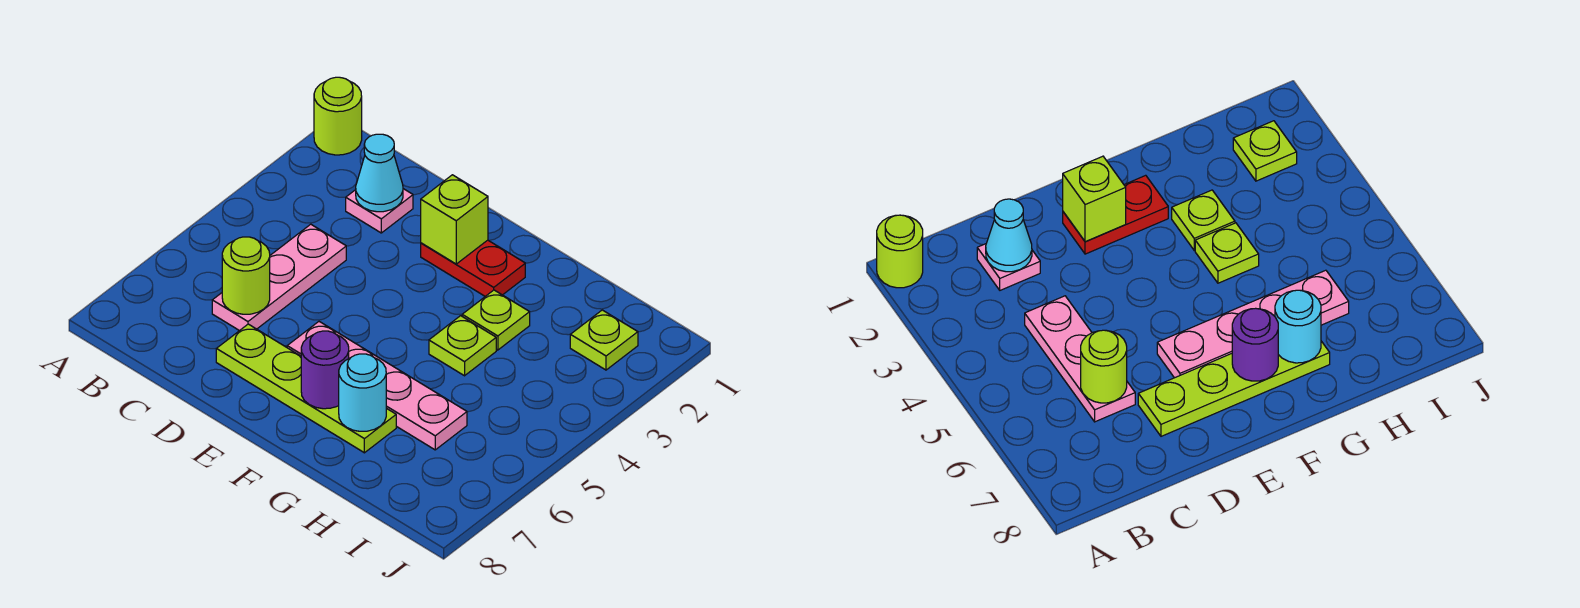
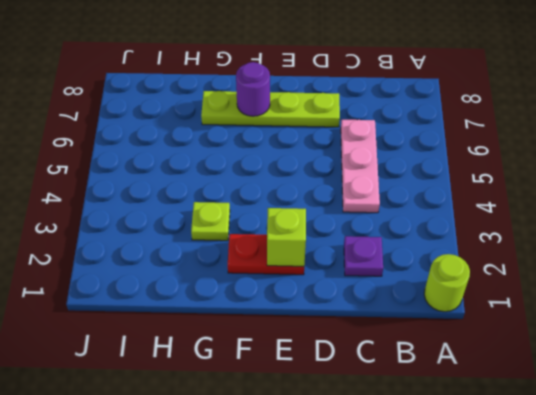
purple plate C2 level 1 -> pink plate C2 level 1
none -> pink plate E6:H6 level 1
none -> lime plate G4 level 1
none -> lime plate I2 level 1

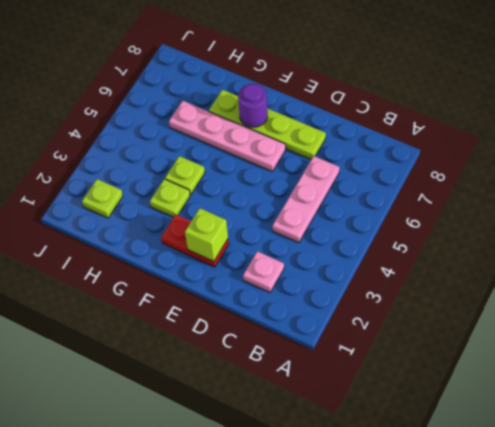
none -> lime round brick A1 level 1
none -> cyan cone C2 level 2
none -> lime round brick C6 level 2

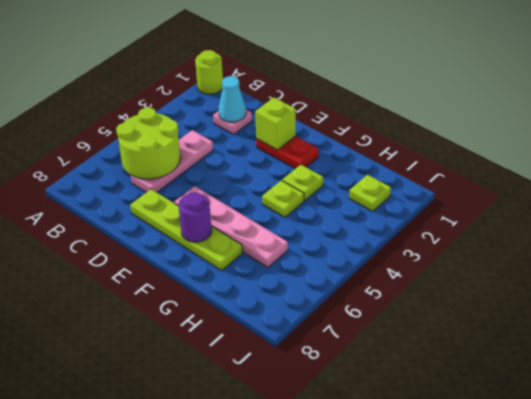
lime round brick B5:C6 level 2 -> lime round brick C6 level 2
none -> cyan round brick G7 level 2

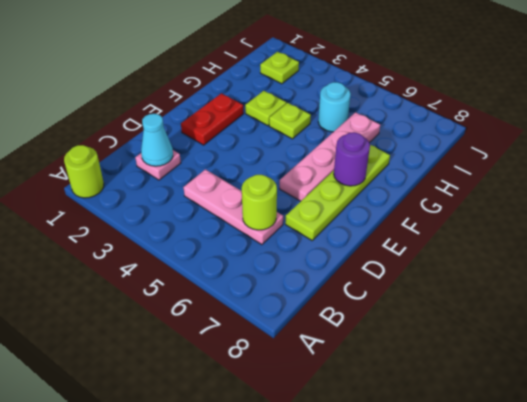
cyan round brick H5 level 1 -> cyan round brick G7 level 2
none -> lime brick E2 level 2

